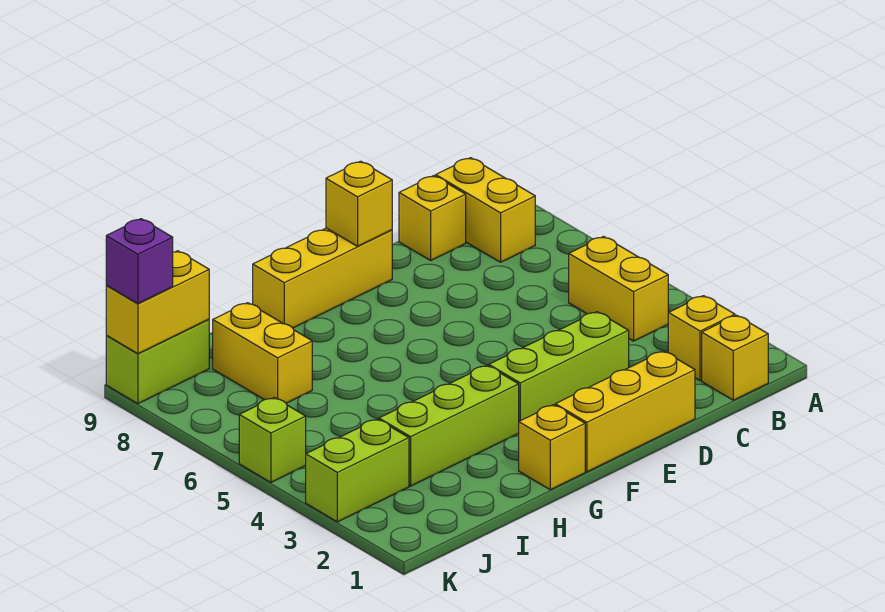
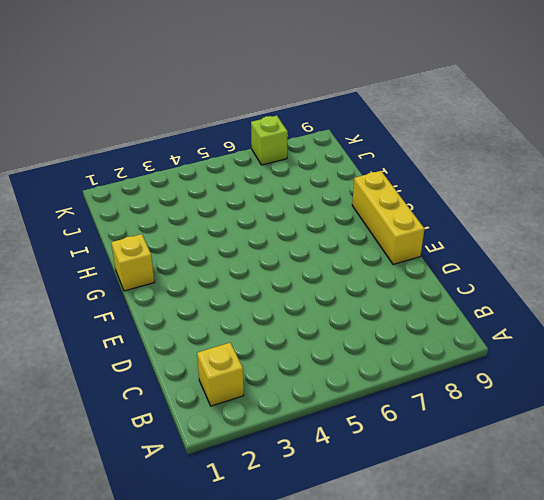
lime brick K7 level 1 -> lime brick K5 level 1
none -> yellow brick B1 level 1
none -> yellow brick B4:B5 level 1
none -> yellow brick B8:B9 level 1

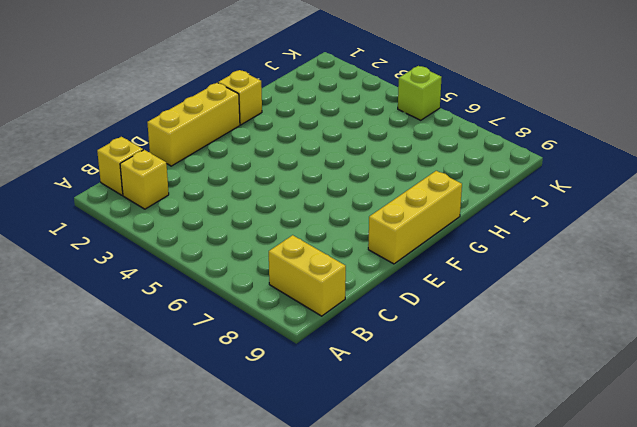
none -> yellow brick B4:B5 level 1
none -> yellow brick C9 level 1
none -> lime brick D3:F3 level 1

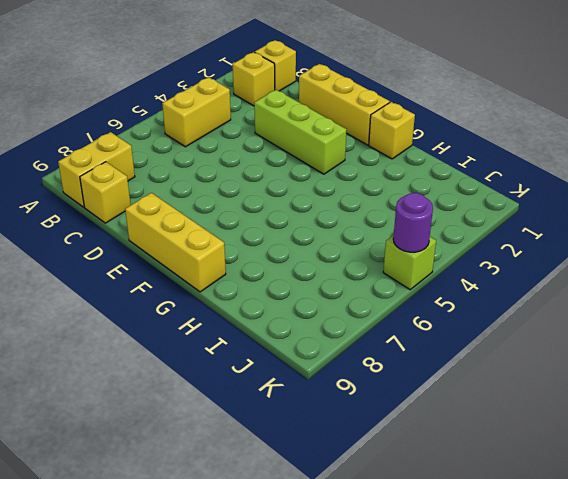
purple round brick K5 level 2 -> none
none -> lime brick G3:I3 level 1
none -> yellow brick I7:I8 level 1
none -> lime brick J3:K3 level 1

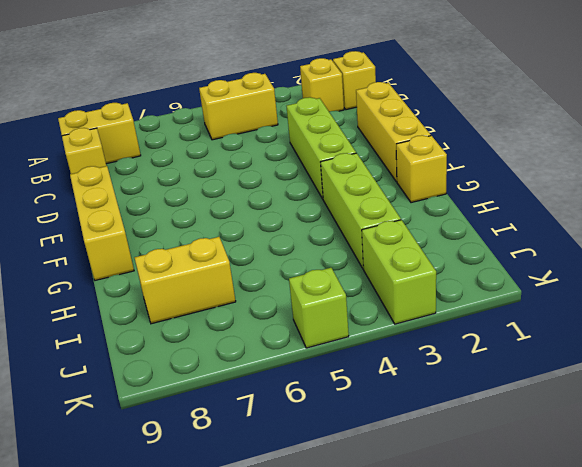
none -> lime brick J9:K9 level 1
none -> yellow brick E9 level 2
none -> yellow brick J9:K9 level 2

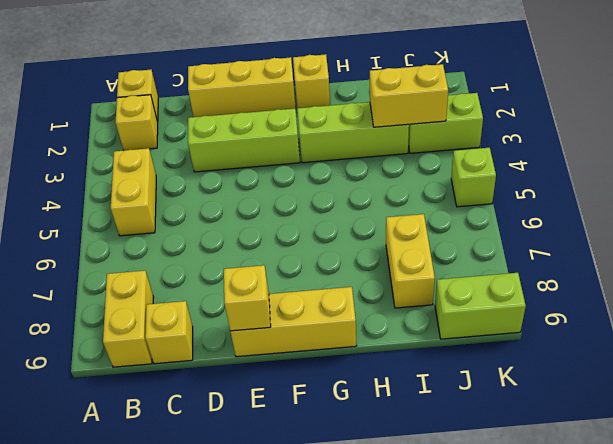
yellow brick I3:J3 level 2 -> yellow brick J9:K9 level 2
none -> purple brick K9 level 3

